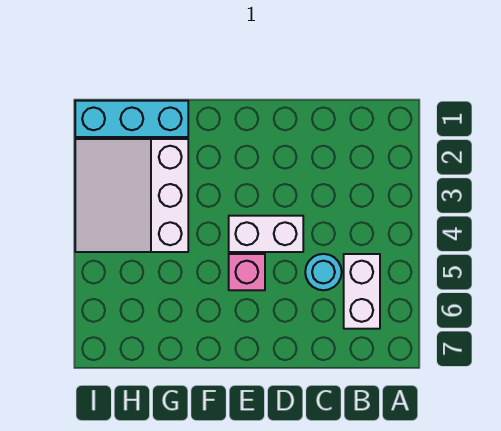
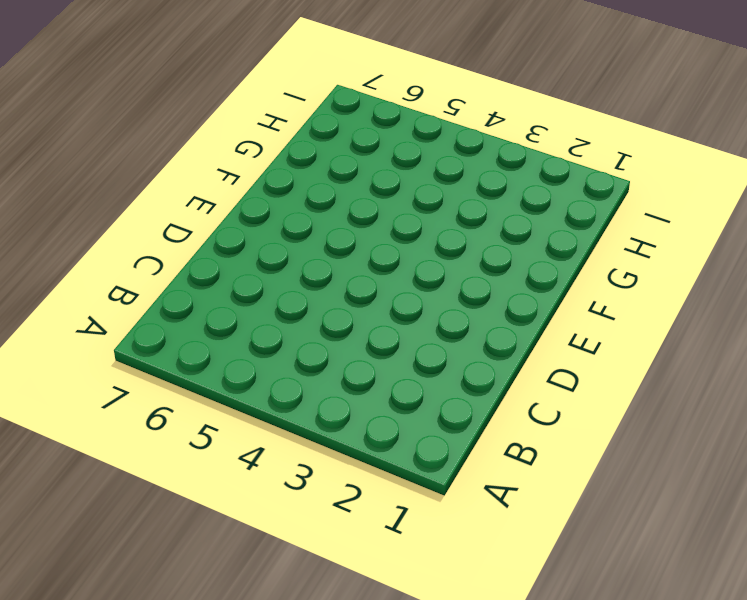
none -> white brick B5:B6 level 1
none -> cyan round brick C5 level 1

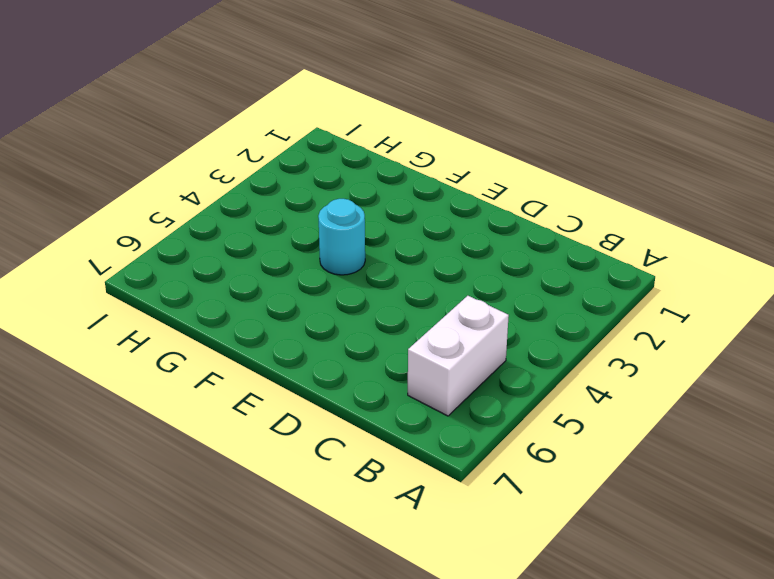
cyan round brick F4 level 1 -> cyan round brick C5 level 1
none -> white brick D4:E4 level 1
none -> pink brick E5 level 1

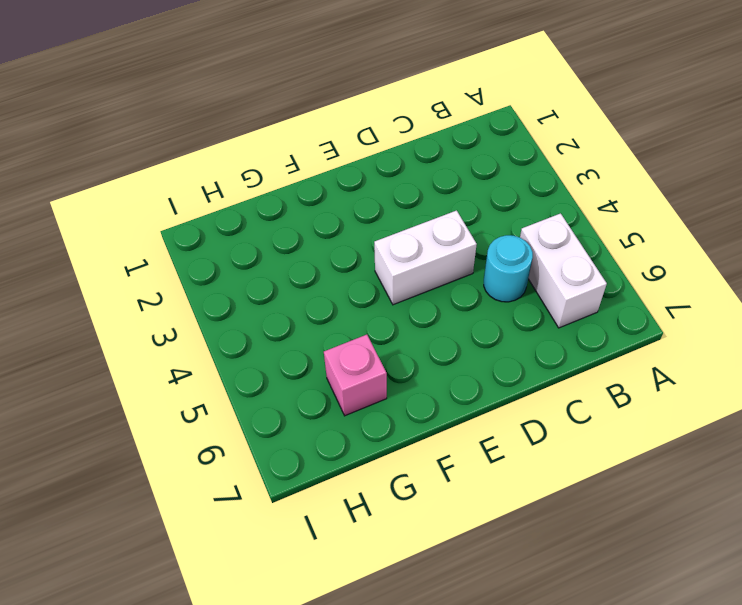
pink brick G6 level 1 -> pink brick E5 level 1
none -> cyan brick G1:I1 level 1
none -> white slope G2:I4 level 1 top G

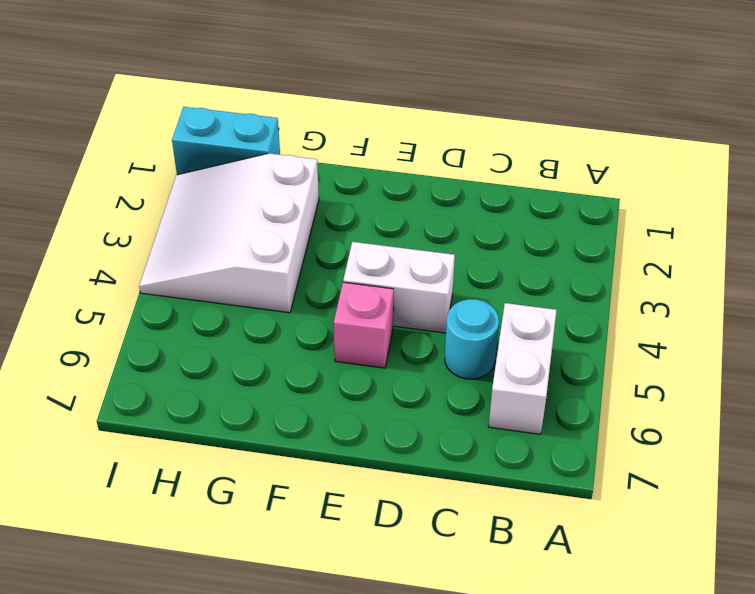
cyan brick H1:I1 level 1 -> cyan brick G1:I1 level 1

